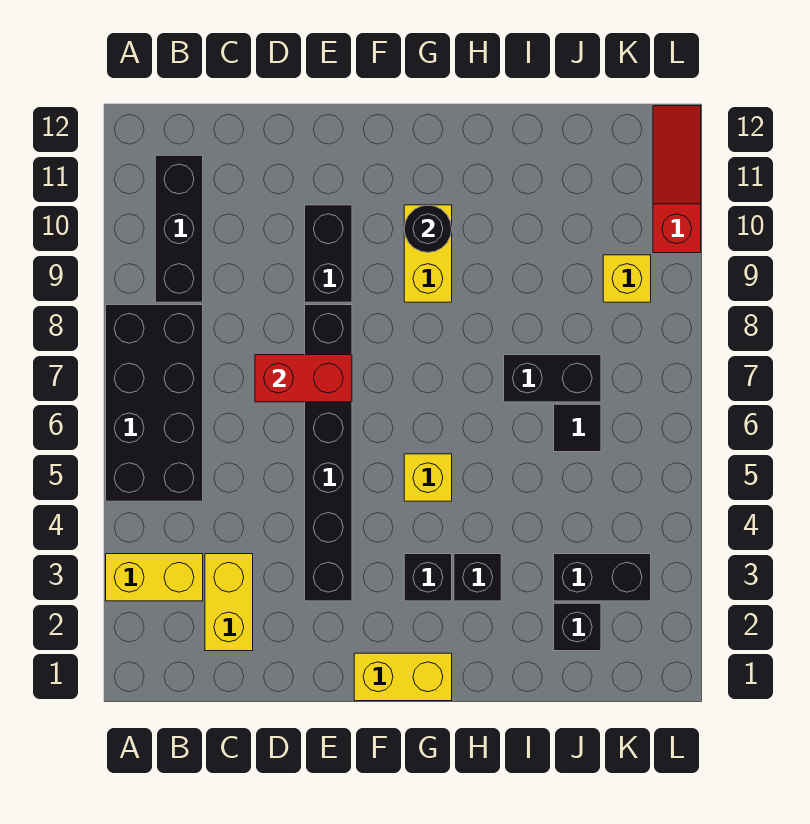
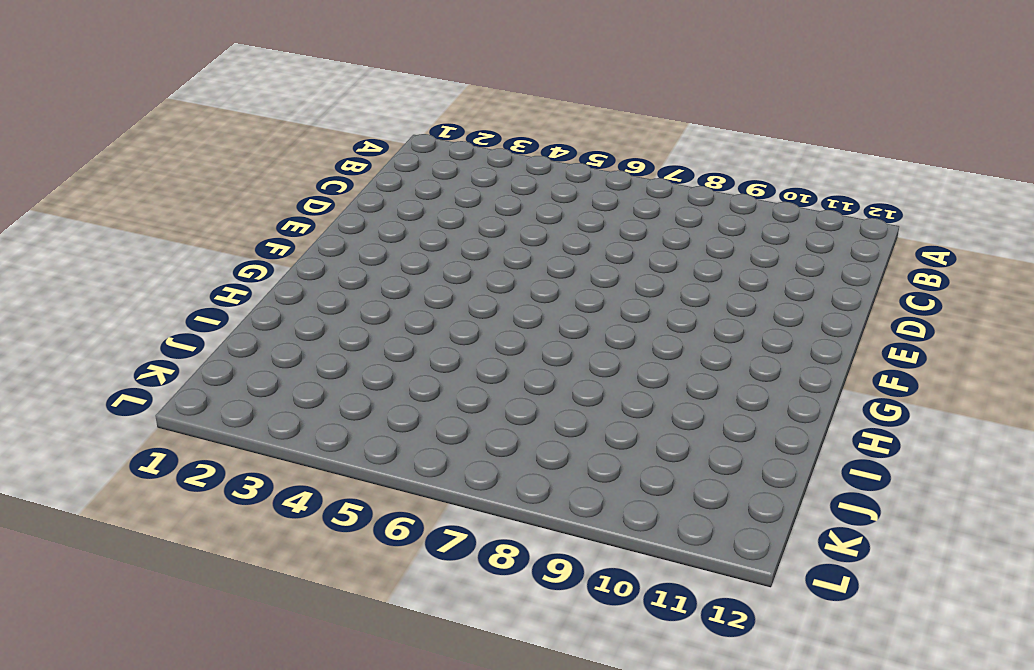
none -> yellow brick A3:B3 level 1
none -> black brick A5:B8 level 1
none -> black brick B9:B11 level 1

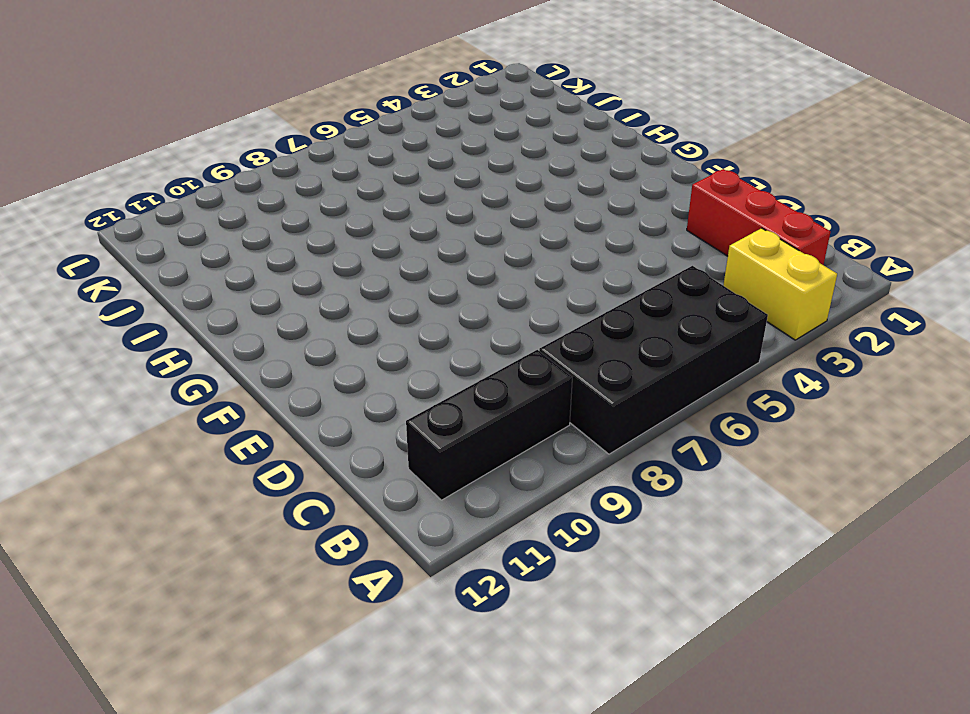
red brick B2:D2 level 1 -> yellow brick C2:C3 level 1
none -> black brick E3:E8 level 1
none -> black brick E9:E10 level 1
none -> yellow brick F1:G1 level 1

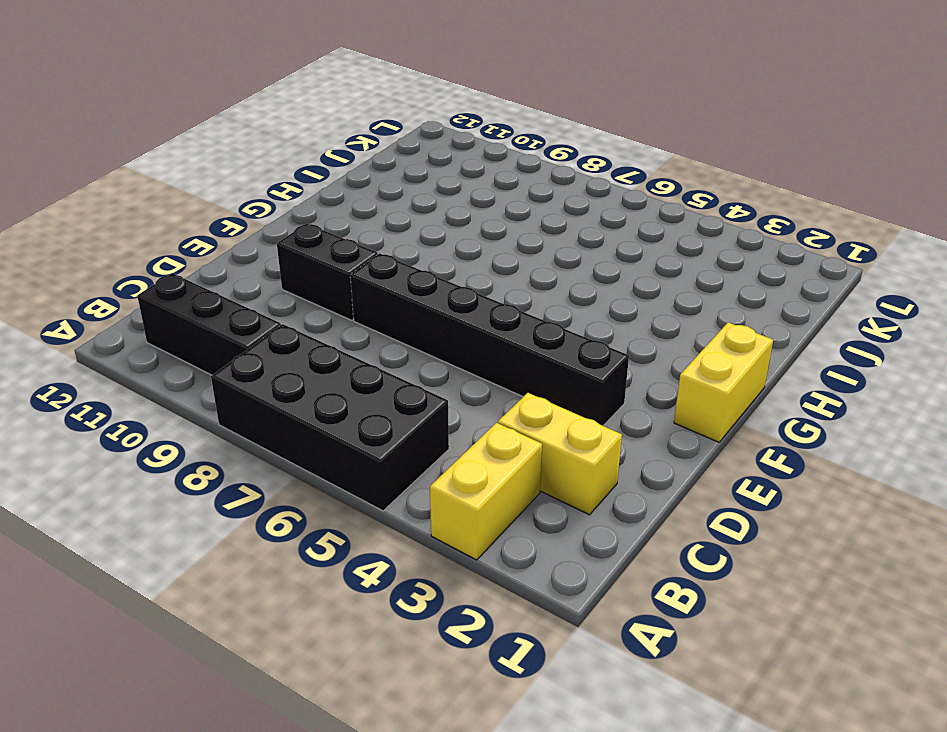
none -> black brick G3 level 1
none -> yellow brick G5 level 1
none -> yellow brick G9:G10 level 1

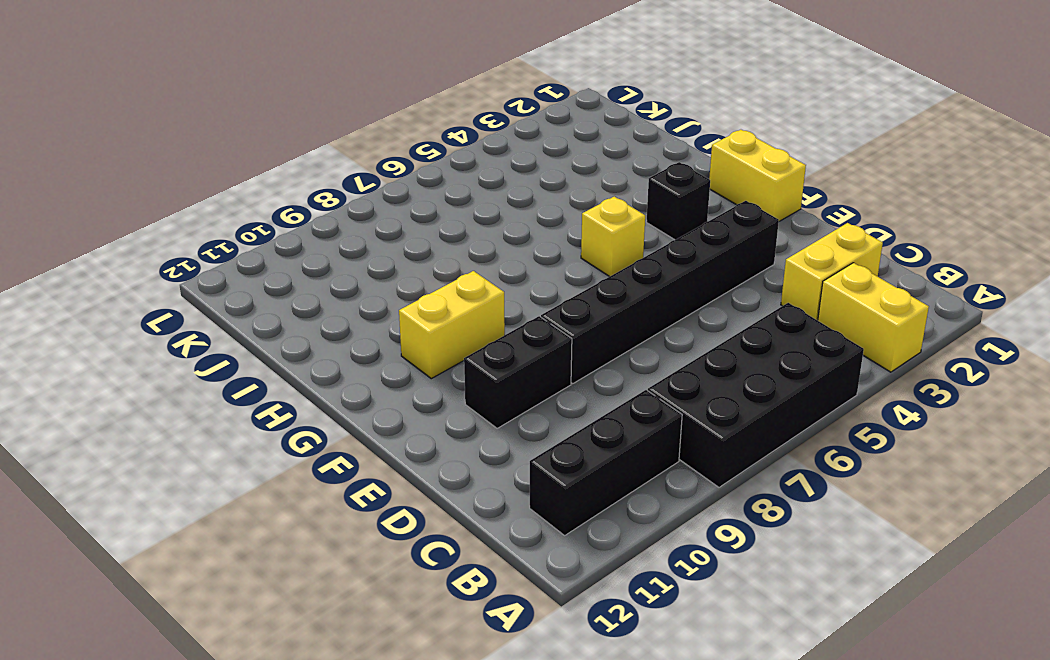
none -> black brick H3 level 1
none -> black brick I7:J7 level 1
none -> black brick J2 level 1

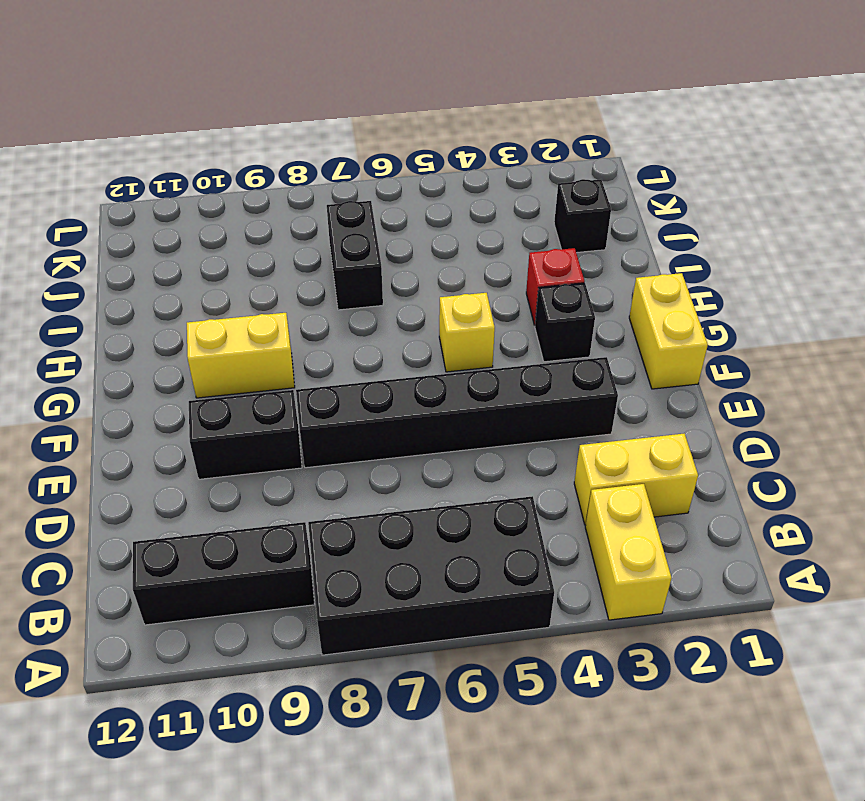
red brick H3 level 1 -> black brick H3 level 1
none -> black brick J3:K3 level 1
none -> black tile J6 level 1
none -> yellow brick K9 level 1

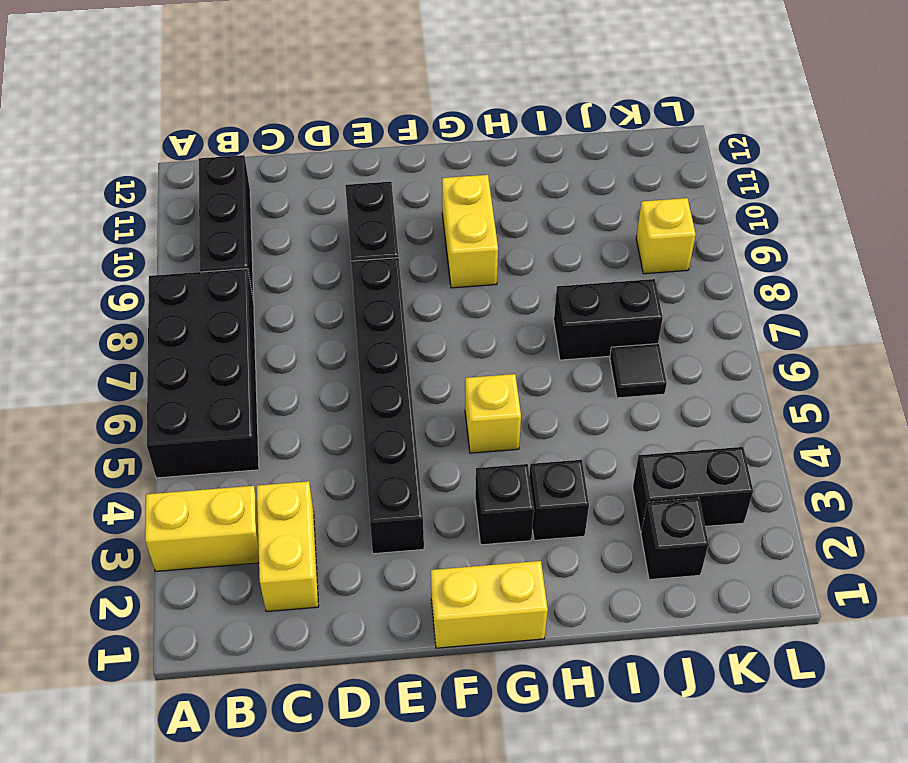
none -> red slope L10:L12 level 1 top 10
none -> red brick D7:E7 level 2
none -> black round brick G10 level 2

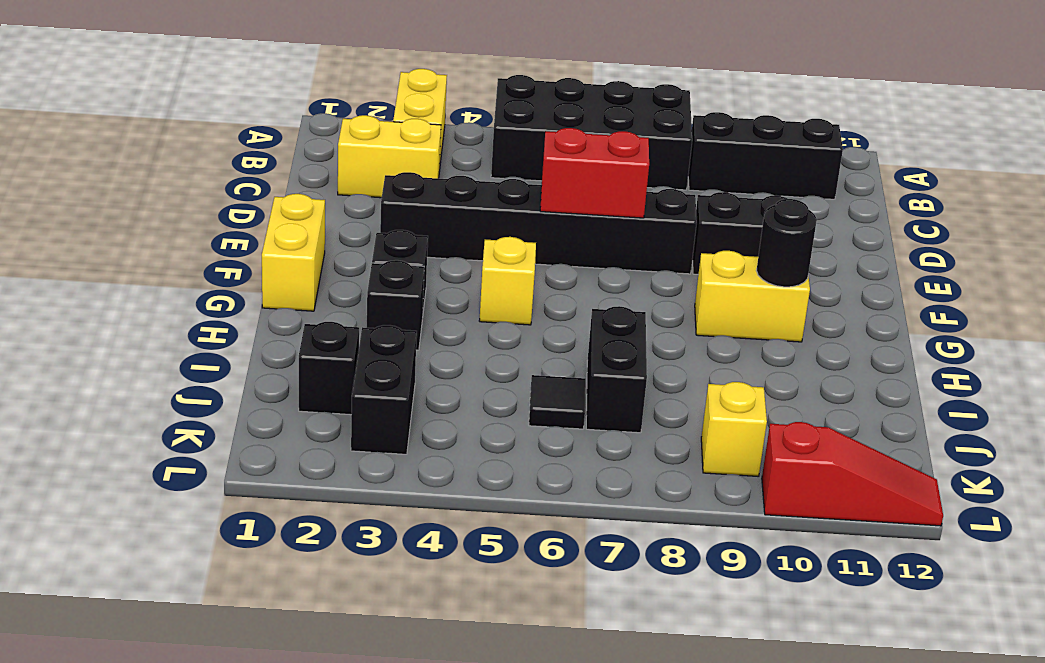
red brick E6:E7 level 2 -> red brick D7:E7 level 2

